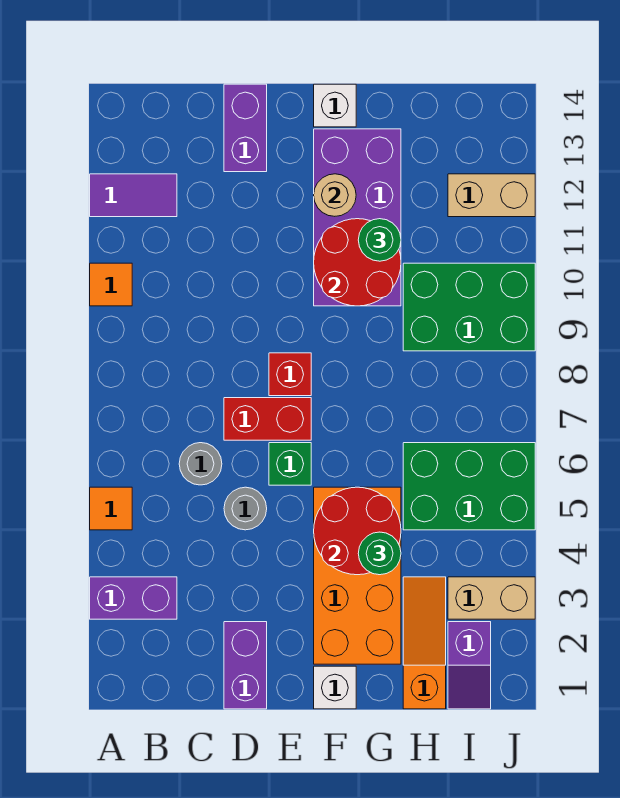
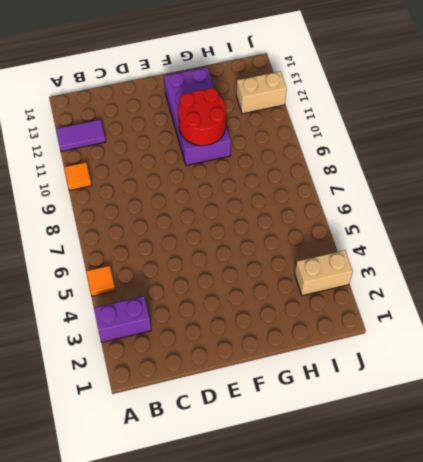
none -> grey round brick C6 level 1
none -> purple brick D1:D2 level 1
none -> grey round brick D5 level 1

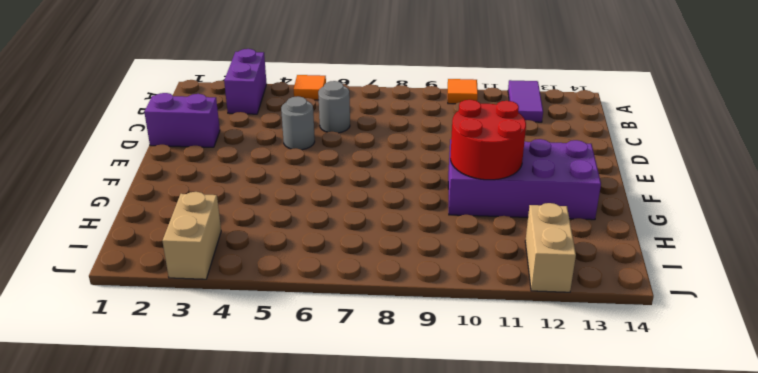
none -> red brick D7:E7 level 1
none -> purple brick D13:D14 level 1
none -> green brick E6 level 1

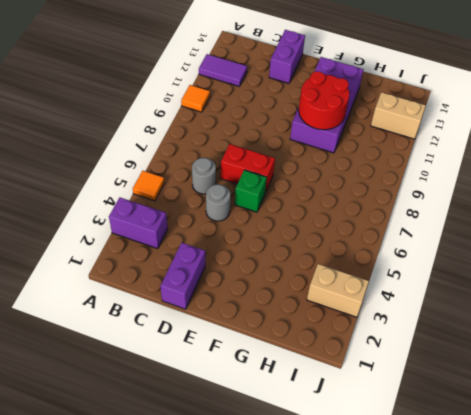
none -> red brick E8 level 1
none -> white brick F1 level 1
none -> orange brick F2:G5 level 1

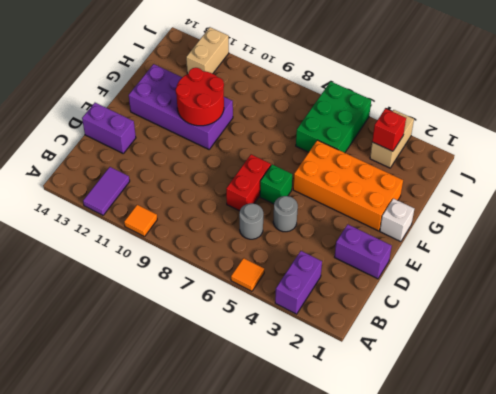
red brick I3 level 2 -> red brick E8 level 1
none -> white brick F14 level 1
none -> orange slope H1:H3 level 1 top 1
none -> green brick H9:J10 level 1

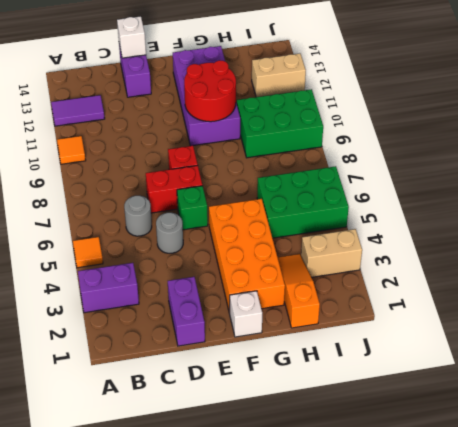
white brick D14 level 2 -> white brick F14 level 1
none -> purple slope I1:I2 level 1 top 2
none -> red round brick F4:G5 level 2
none -> tan round brick F12 level 2

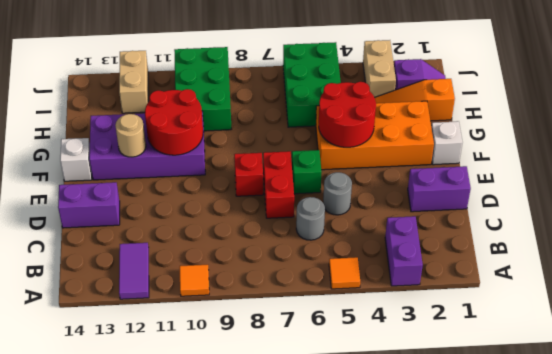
none -> green round brick G4 level 3
none -> green round brick G11 level 3

